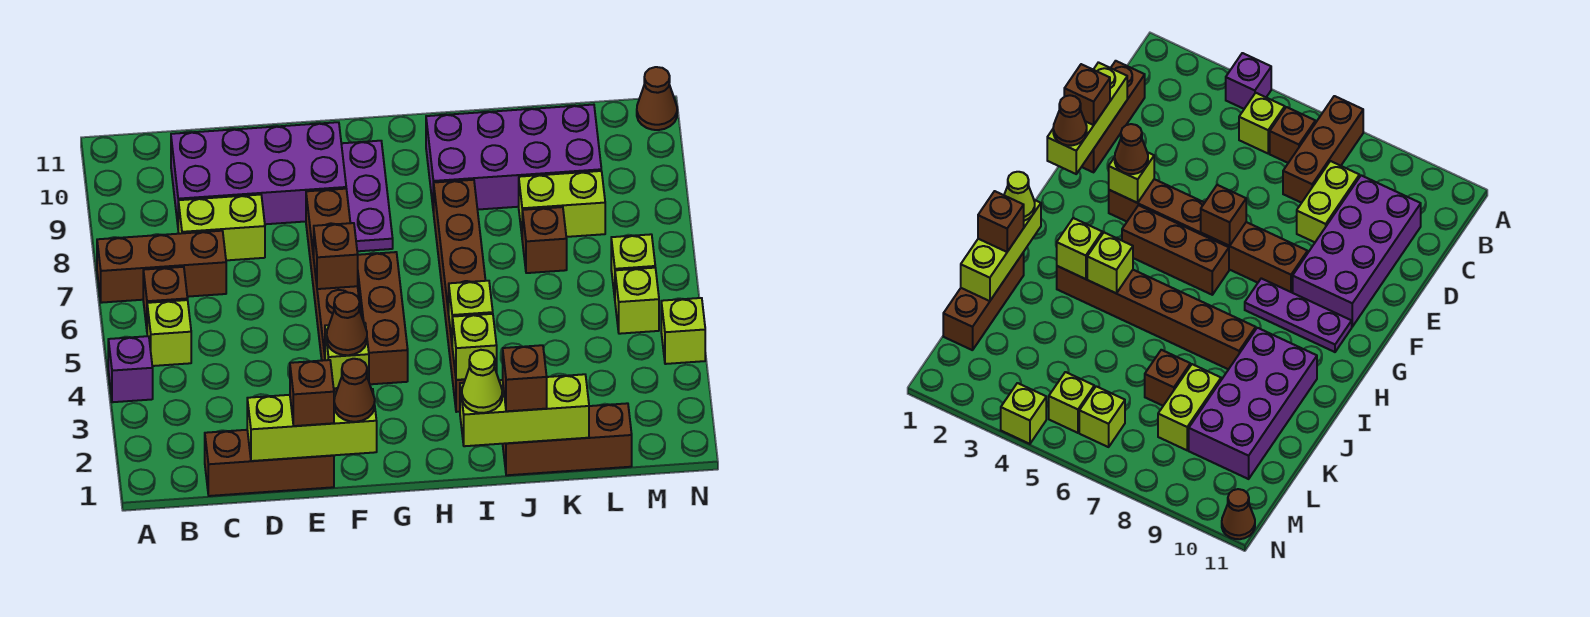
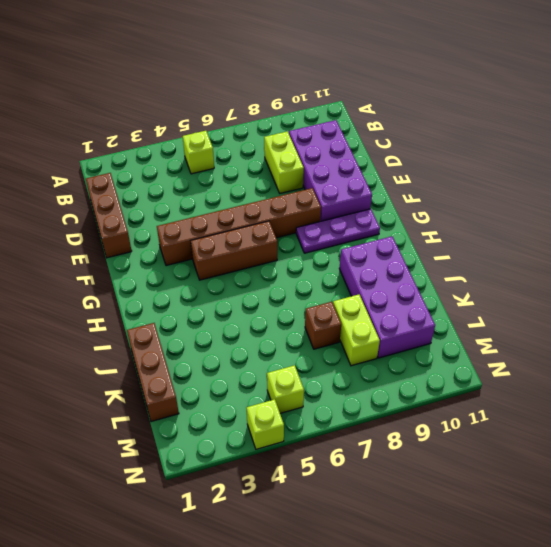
none -> purple brick A4 level 1
none -> brown brick A7:C7 level 1
none -> brown brick B6 level 1
none -> brown brick I3:I8 level 1

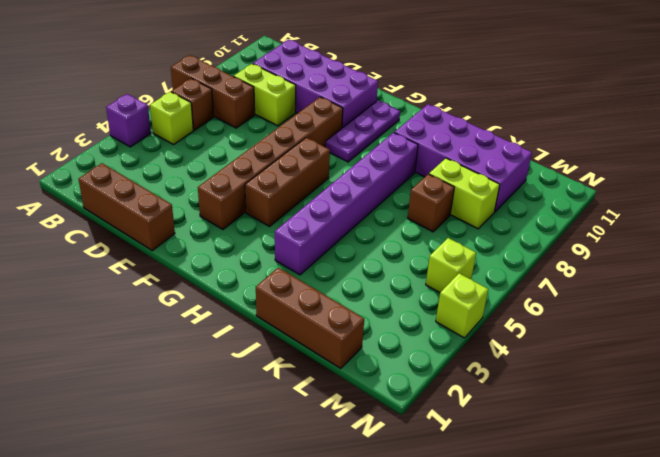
purple brick I3:I8 level 1 -> brown brick I3:I8 level 1
none -> lime brick M6 level 1
none -> brown cone N11 level 1
none -> lime brick D1:F1 level 2
none -> lime brick F3 level 2

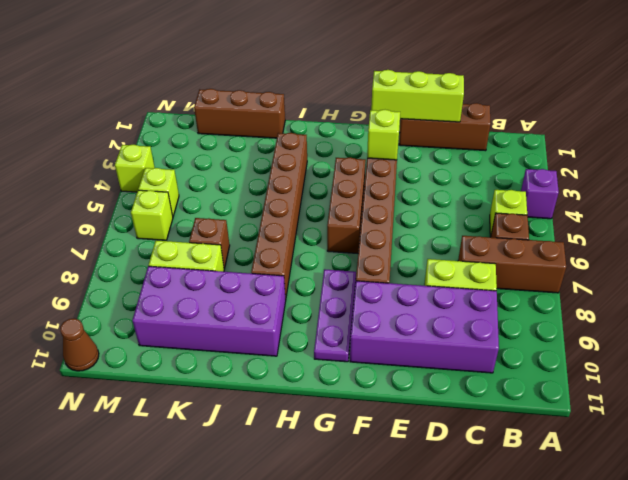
none -> brown brick F6 level 2
none -> lime brick I1:K1 level 2
none -> lime brick I3 level 2
none -> lime brick I4 level 2

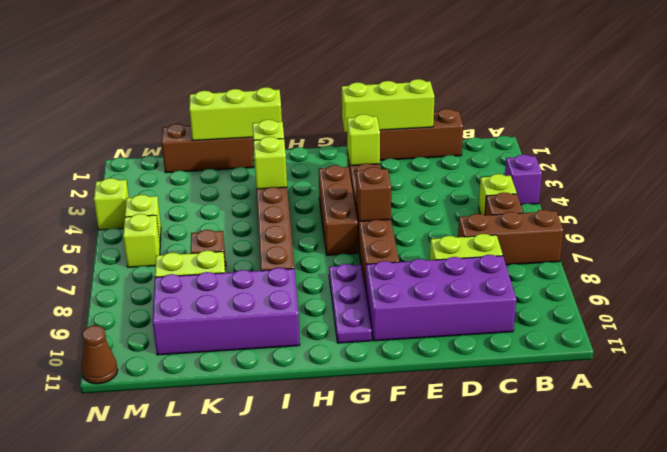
none -> brown brick E1 level 3
none -> brown cone F1 level 3
none -> brown cone F3 level 3
none -> lime cone I1 level 3

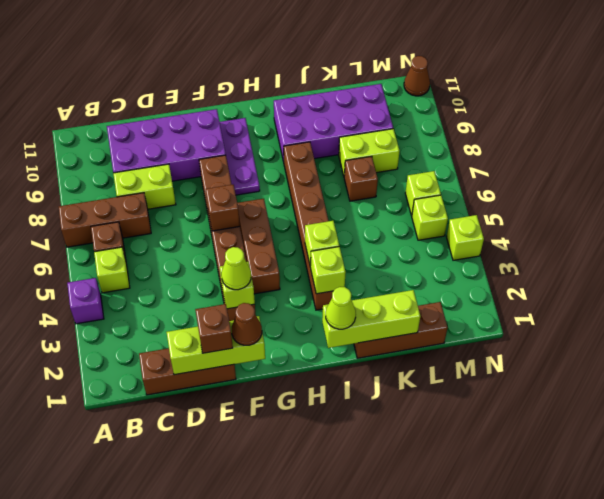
lime cone F3 level 3 -> brown cone F3 level 3
none -> brown brick J1 level 3

